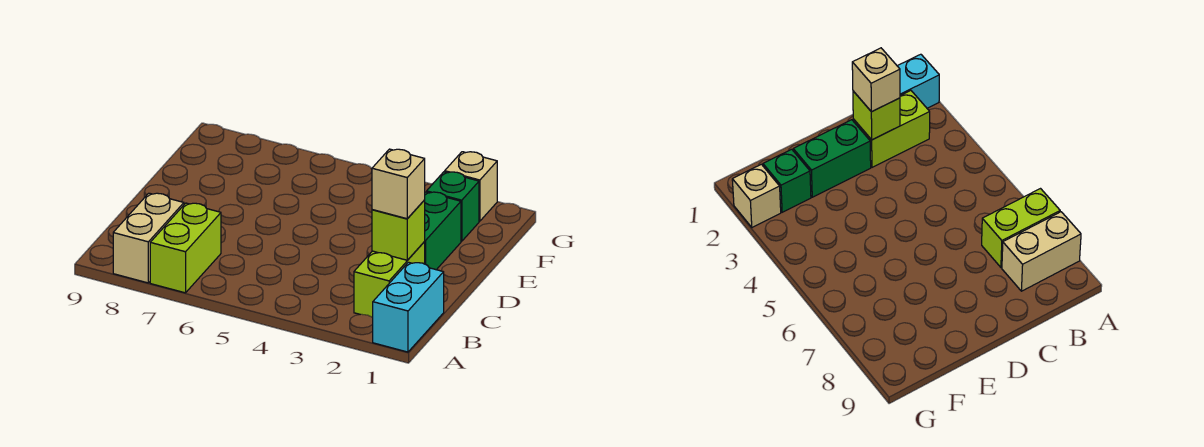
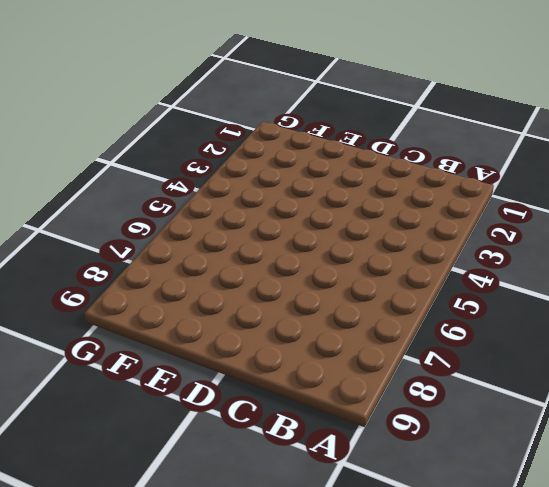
none -> cyan brick A1:B1 level 1
none -> lime brick A7:B7 level 1

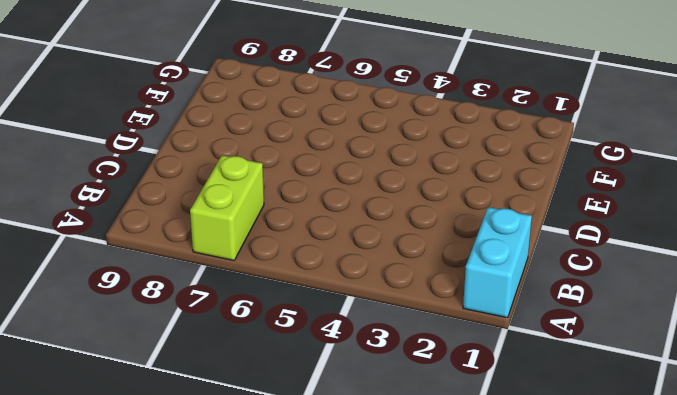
none -> tan brick A8:B8 level 1
none -> lime brick B2:C2 level 1

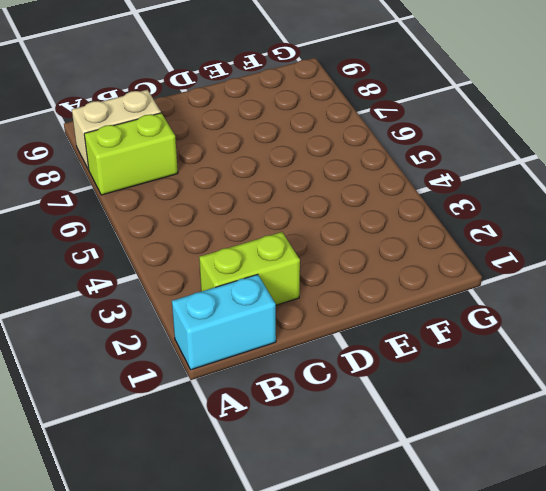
none -> green brick D2:E2 level 1
none -> green brick F2 level 1

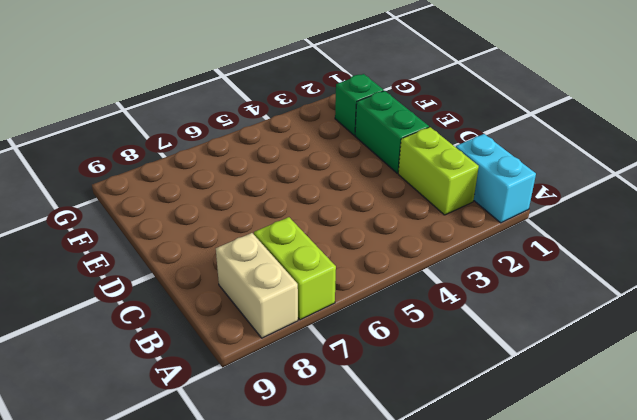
none -> tan brick G2 level 1
none -> lime brick C2 level 2

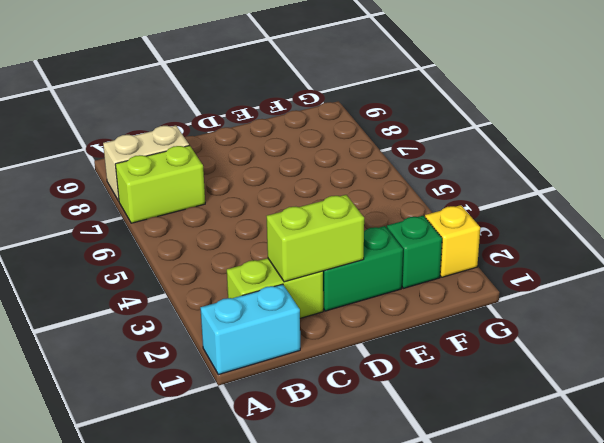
lime brick C2:D2 level 2 -> lime brick C2 level 2
yellow brick G2 level 1 -> tan brick G2 level 1
none -> tan brick C2 level 3

